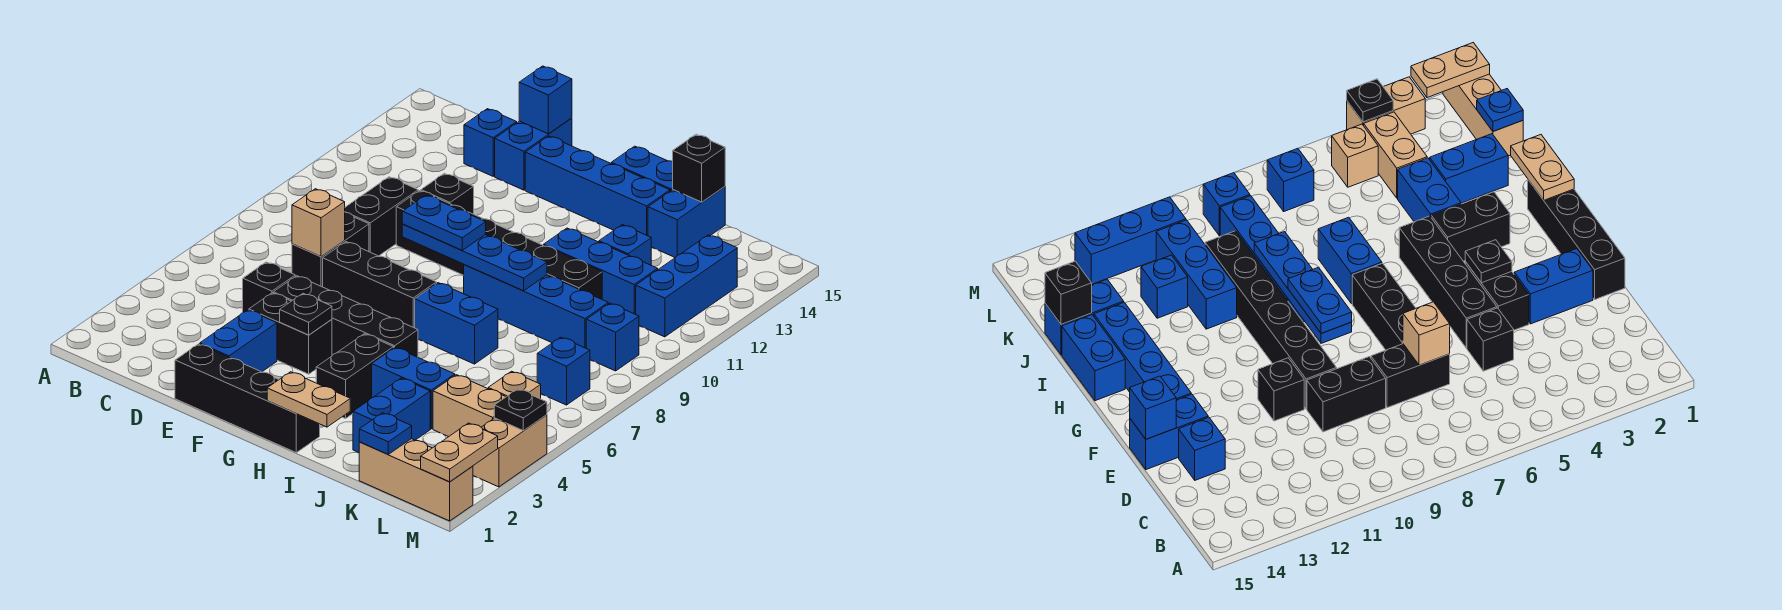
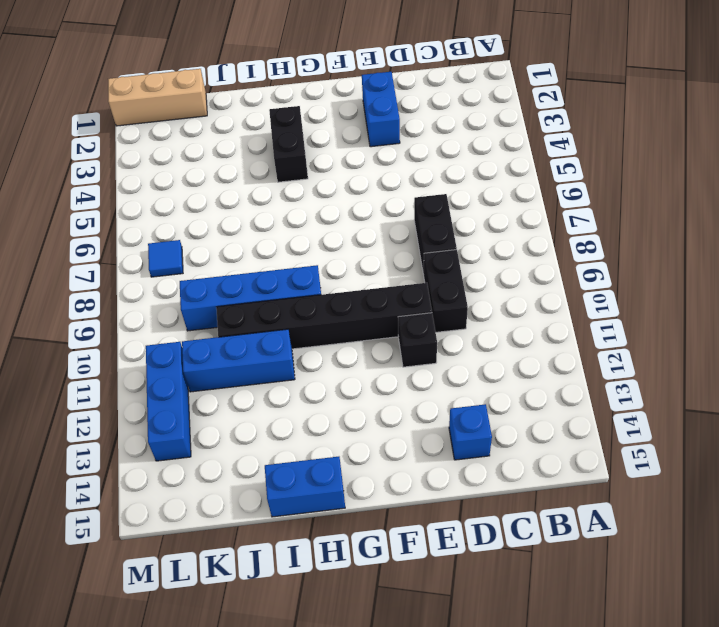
blue tile L7 level 1 -> blue brick L7 level 1
none -> black brick D5 level 1
none -> black brick E1:H1 level 1
none -> black brick E4:F4 level 1
none -> black brick E5:H5 level 1

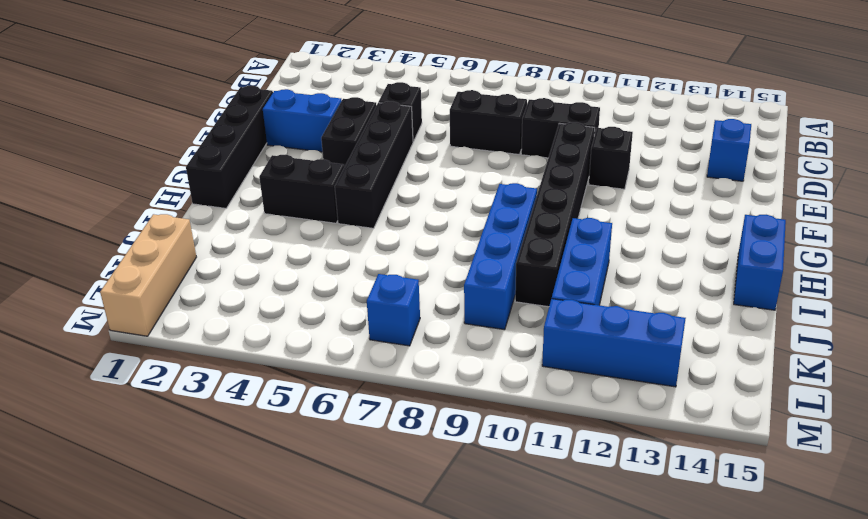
none -> black brick E7:G7 level 1
none -> blue brick E14:E15 level 1
none -> blue brick F14:I14 level 1
none -> blue brick H7:I7 level 1

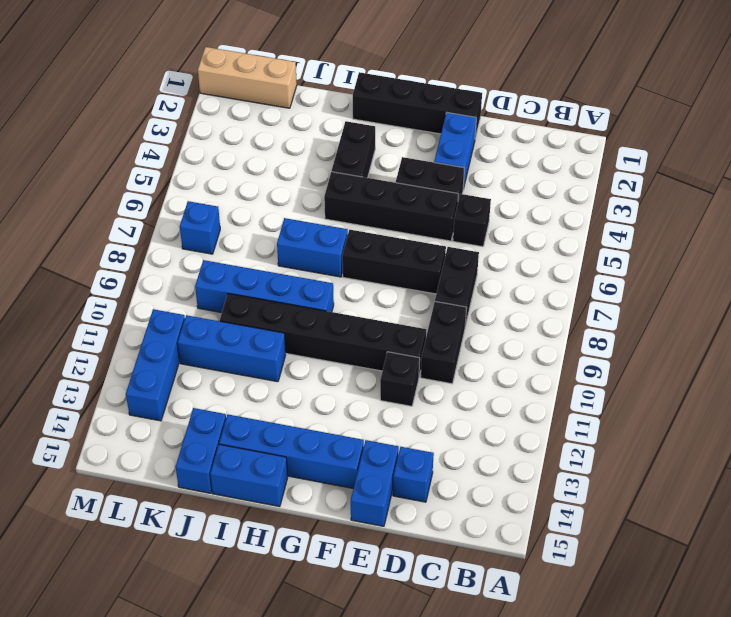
none -> blue brick I4:J4 level 1
none -> blue brick J2:J3 level 1
none -> blue brick J12 level 1
none -> tan brick K4:L4 level 1

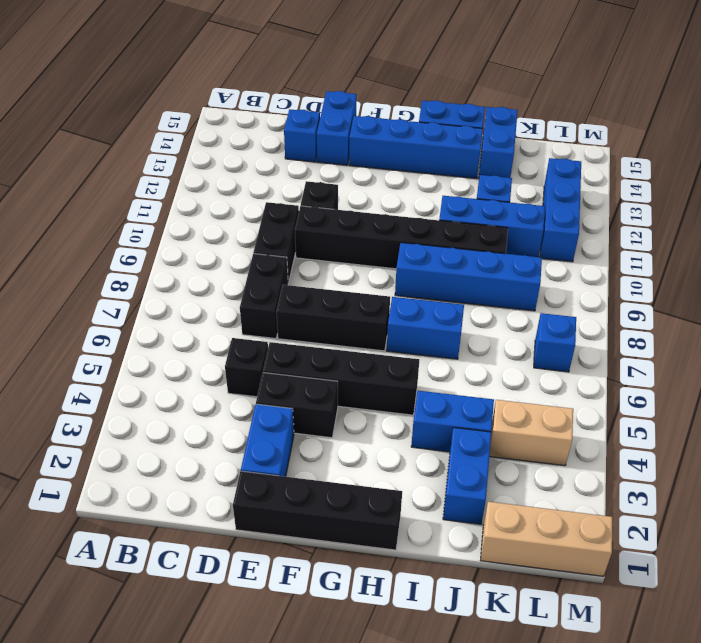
none -> black brick H3:H4 level 1
none -> tan brick L5 level 1
none -> blue brick L9 level 1
none -> tan brick M3:M4 level 1

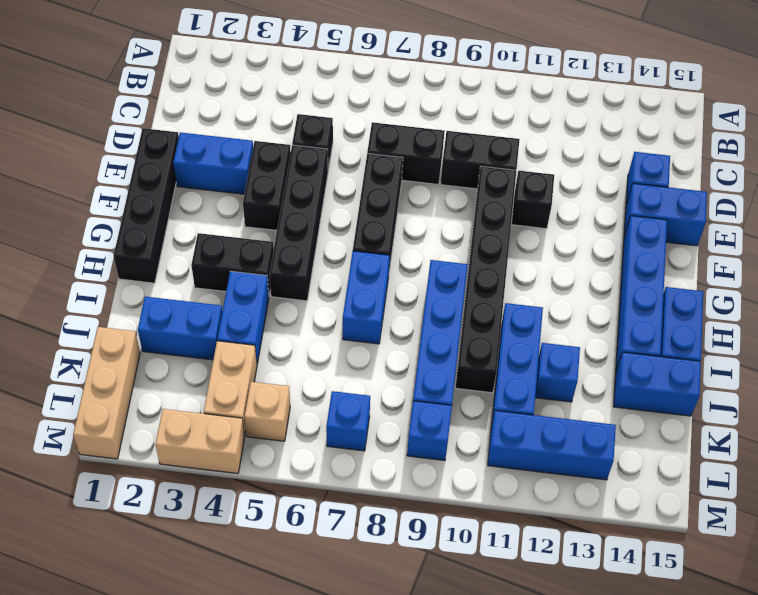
none -> tan brick D7 level 2
none -> blue brick E15 level 2
none -> black plate F4 level 2
none -> blue plate F9:I9 level 2

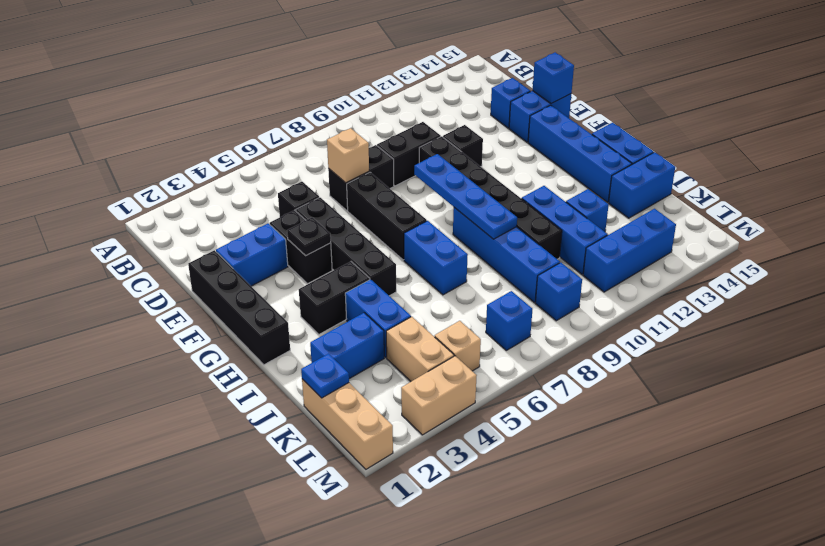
none -> tan plate H1:I1 level 2
none -> black brick J15 level 2
none -> tan plate M1:M2 level 2
none -> black plate M4 level 2

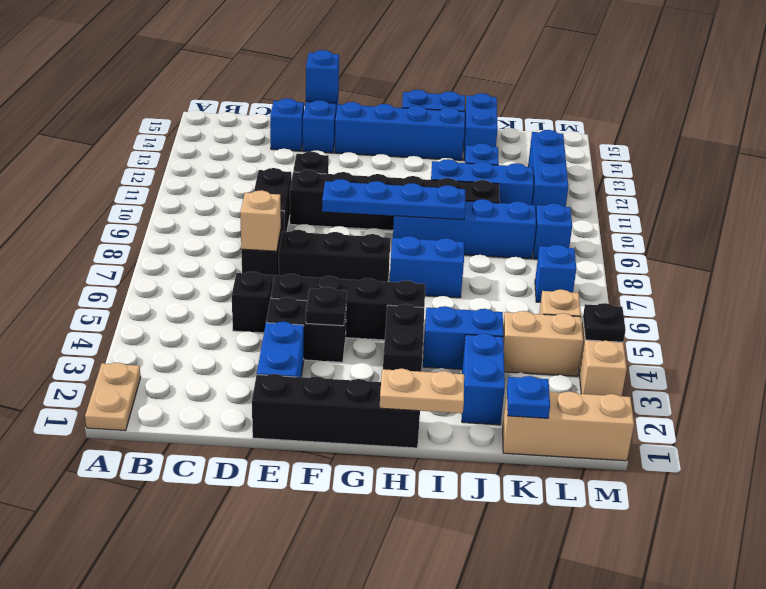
tan plate A1:A2 level 1 -> tan plate M1:M2 level 2
none -> black brick J15 level 2
none -> blue plate F9:G9 level 3

